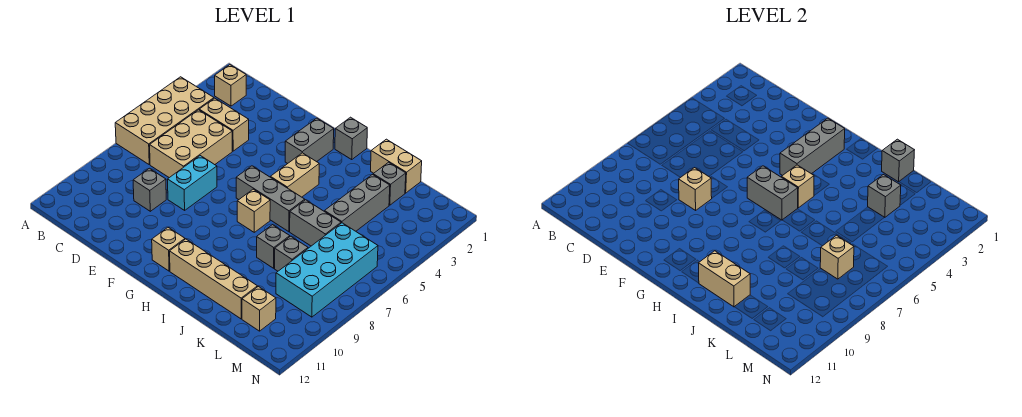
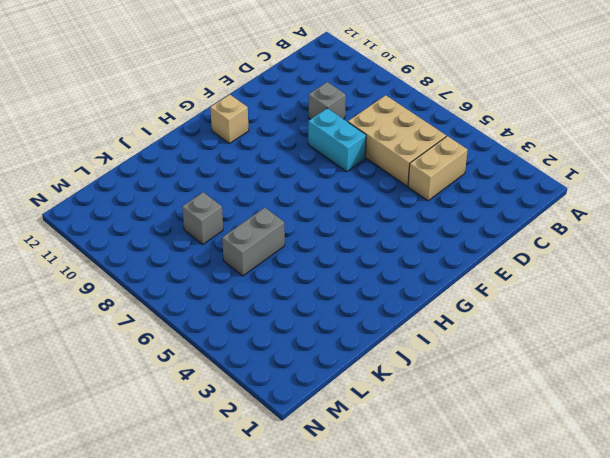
none -> tan brick A4:B7 level 1
none -> tan brick B2 level 1
none -> grey brick G2:G3 level 1

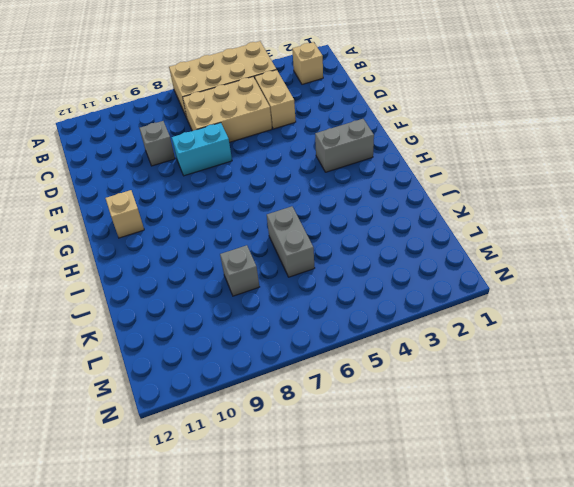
none -> grey brick G6:I6 level 1
none -> grey brick H1 level 1
none -> tan brick H4:H5 level 1

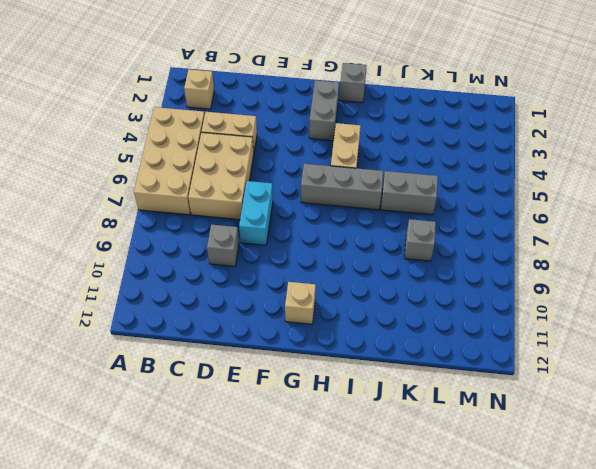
none -> tan brick H7 level 1
none -> tan brick H11:K11 level 1
none -> tan brick J1:K1 level 1

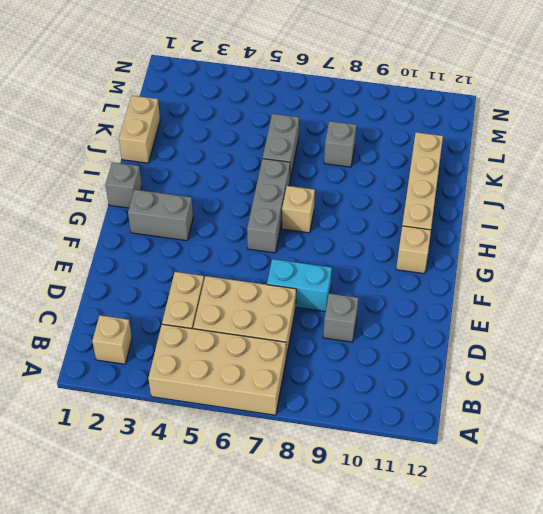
none -> tan brick H4:H5 level 1
none -> grey brick J8 level 1
none -> grey brick K2 level 1

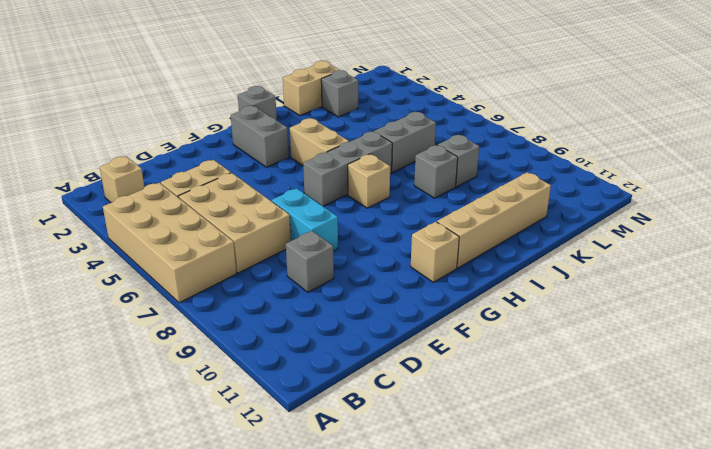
none -> grey brick K3:K5 level 1
none -> cyan brick L6:M9 level 1
none -> tan brick L11 level 1

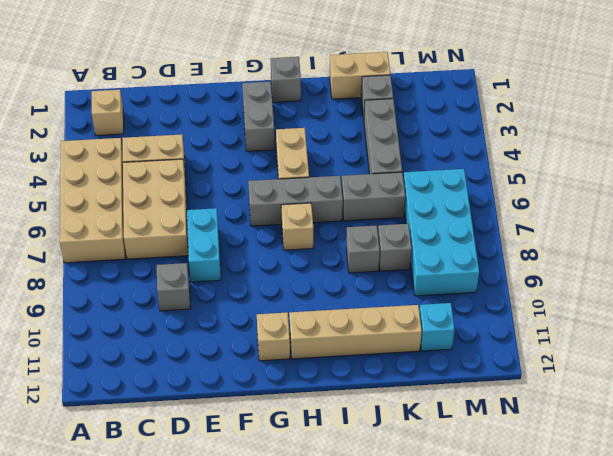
cyan brick L11 level 1 -> tan brick L11 level 1
none -> tan brick E8 level 2
none -> grey brick G2:G4 level 2
none -> grey brick G6:H6 level 2

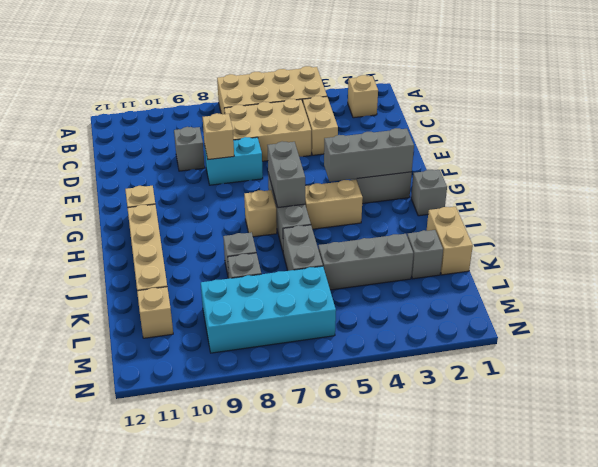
none -> tan brick H5 level 2
none -> tan brick I11:J11 level 2
none -> grey brick J1 level 2

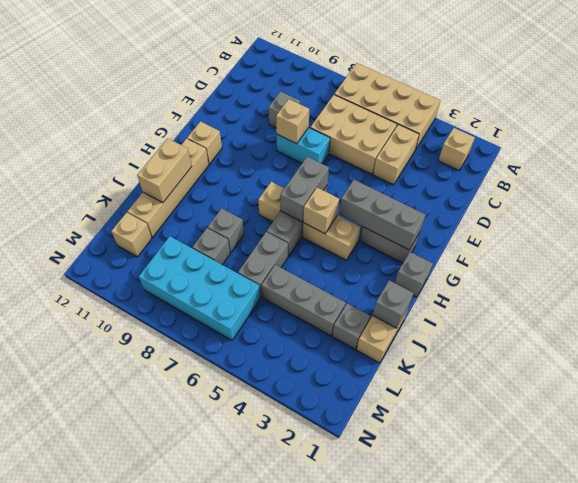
none -> grey brick K3 level 2
none -> tan brick L7 level 2

